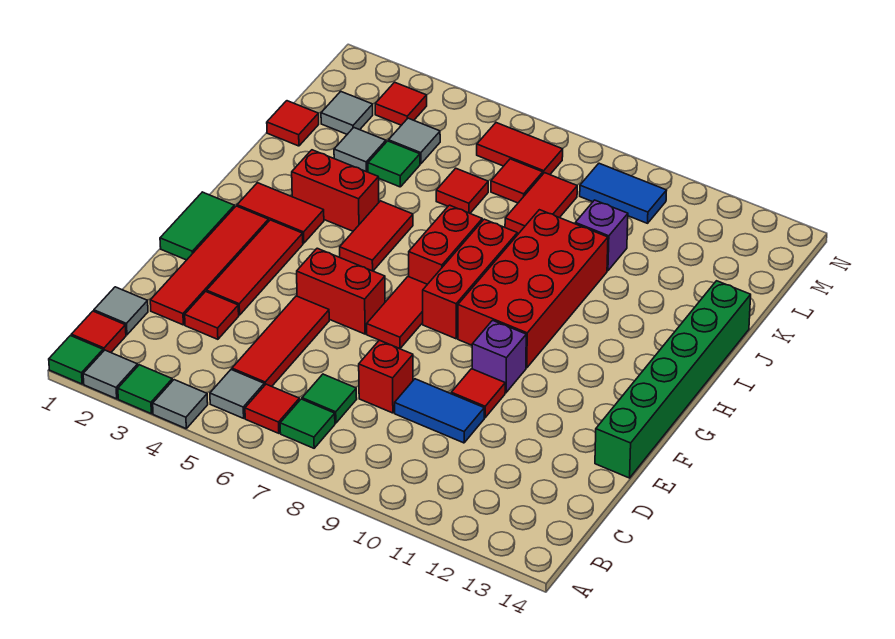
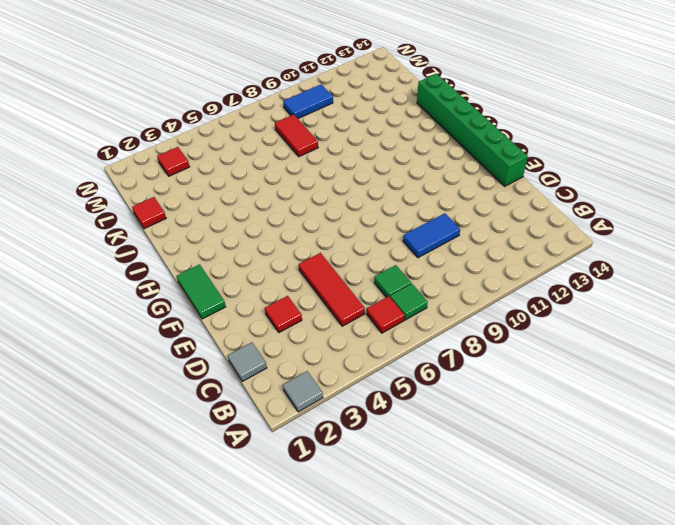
none -> green tile A1 level 1
none -> green tile A3 level 1
none -> grey tile A4 level 1
none -> red tile B1 level 1

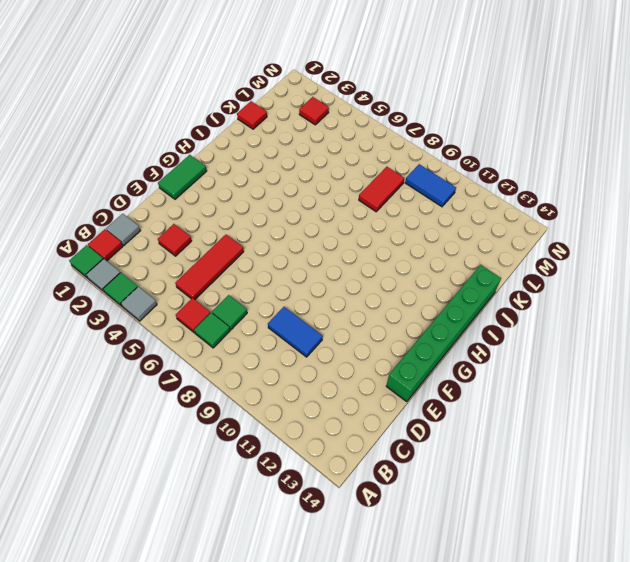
none -> grey tile B5 level 1
none -> red tile D2:G2 level 1
none -> red brick D8 level 1
none -> red tile E3:G3 level 1

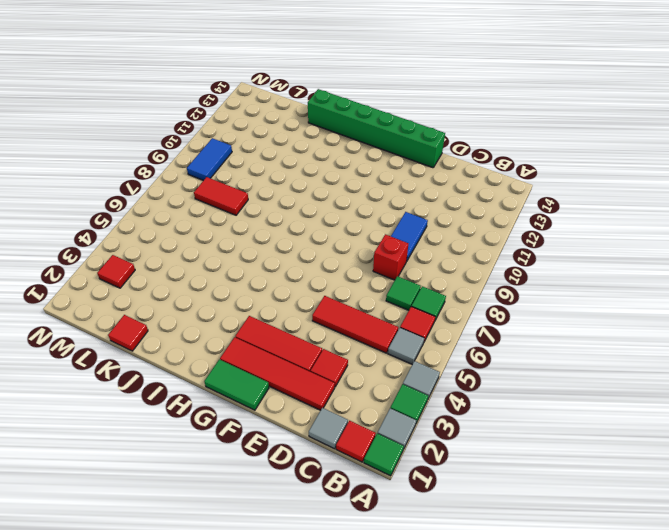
none -> red tile E10 level 1
none -> red brick F5:F6 level 1
none -> red tile F7:G7 level 1
none -> purple brick F10 level 1

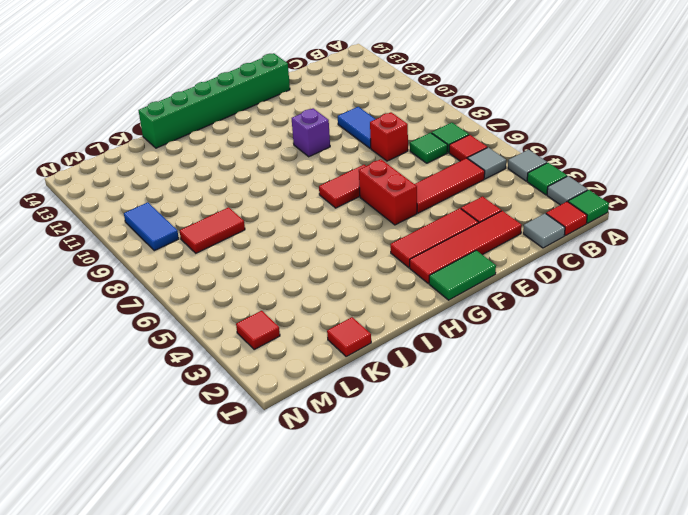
none -> red tile E10 level 1
none -> red brick G8:I8 level 1
none -> red brick G9:J10 level 1
none -> red tile H2:H3 level 1

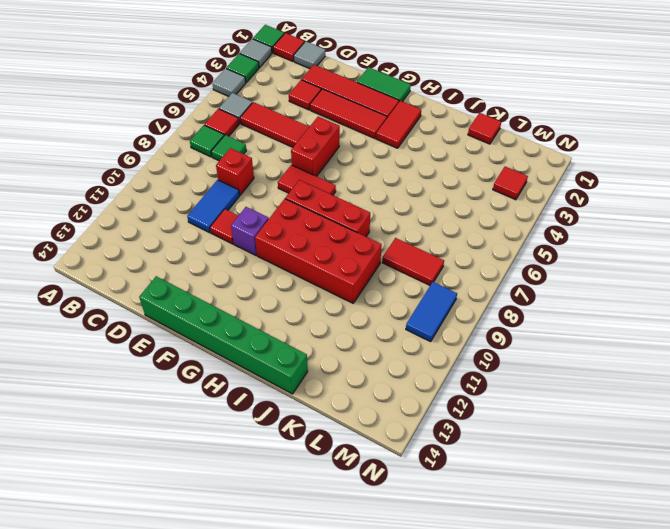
none -> red tile H5:I5 level 1
none -> red brick H7:I7 level 1
none -> red brick I3:I4 level 1
none -> grey tile K3 level 1

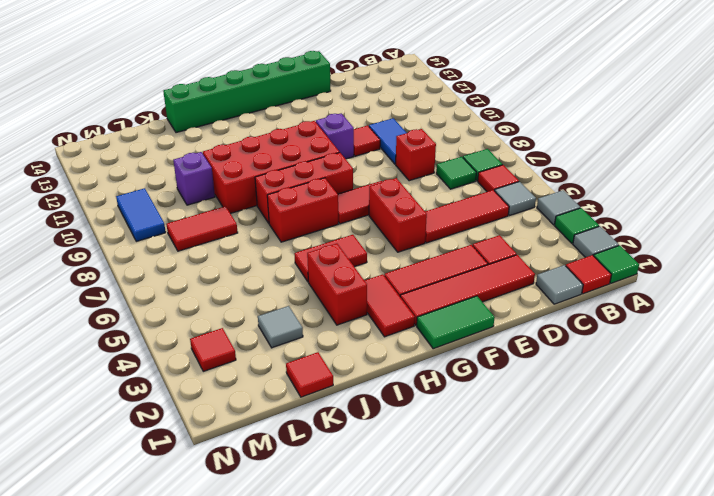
none -> green tile K4 level 1
none -> red tile K6 level 1
none -> grey tile L2 level 1
none -> grey tile L4 level 1

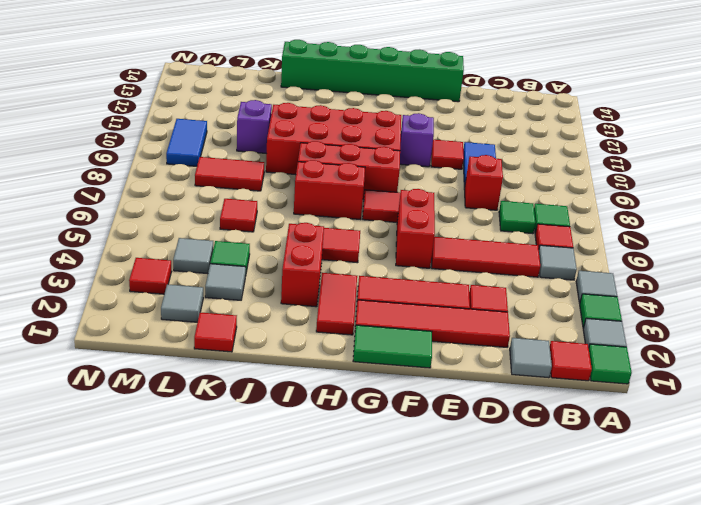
none -> red tile L7 level 1
none -> red tile M6:M7 level 1

